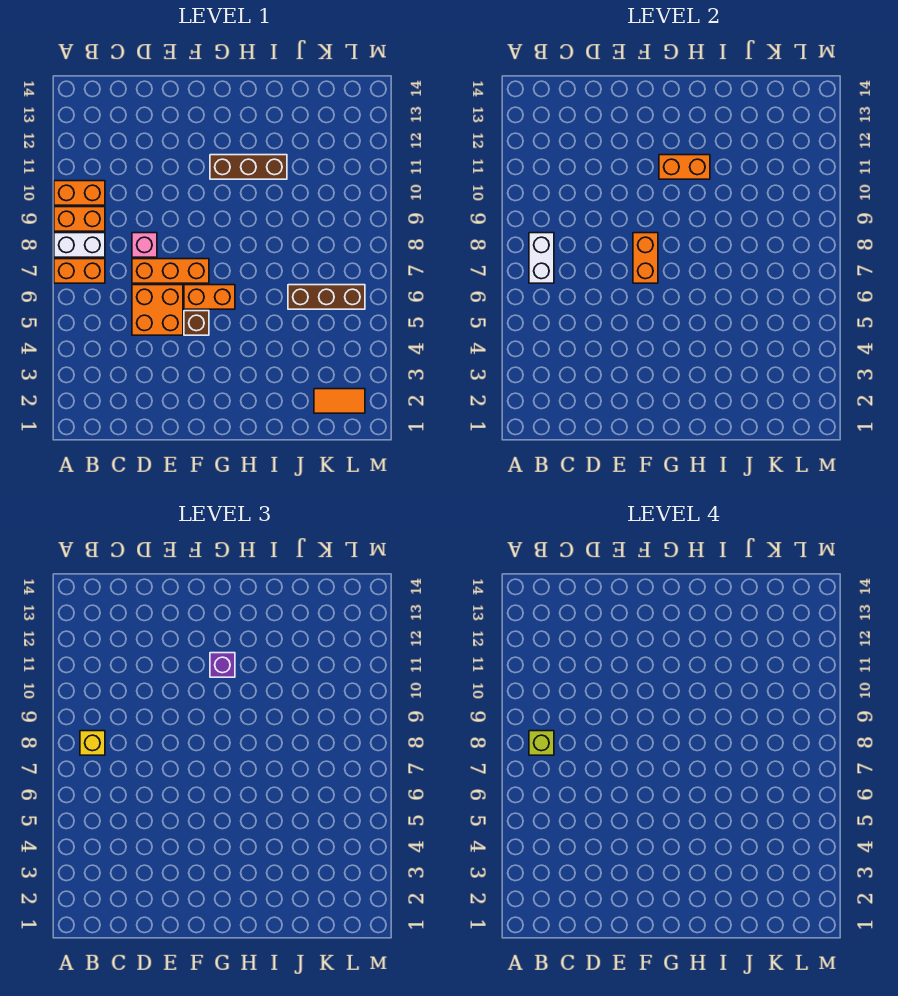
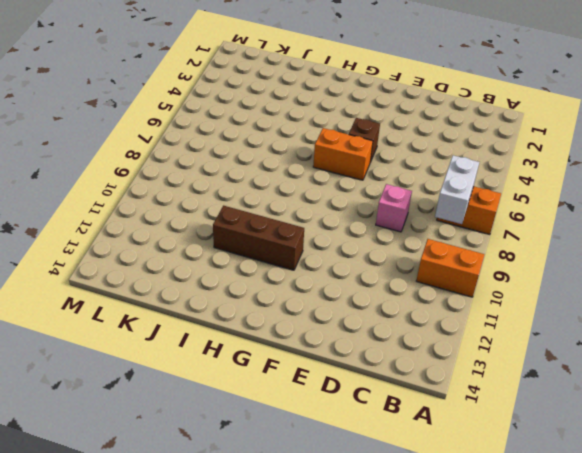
none -> white brick A8:B8 level 1
none -> orange brick A9:B9 level 1
none -> orange brick D5:E6 level 1

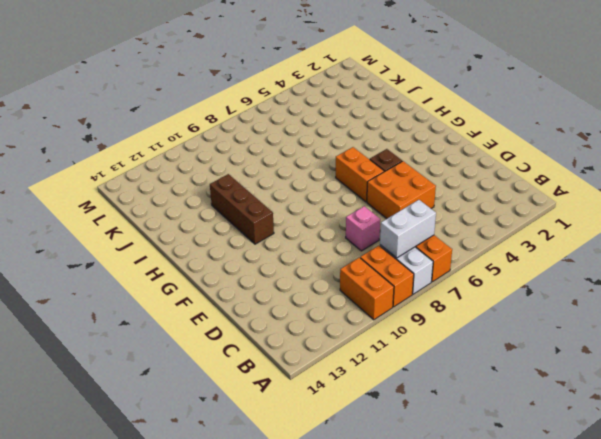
none -> orange brick D7:F7 level 1
none -> brown brick J6:L6 level 1
none -> orange tile K2:L2 level 1

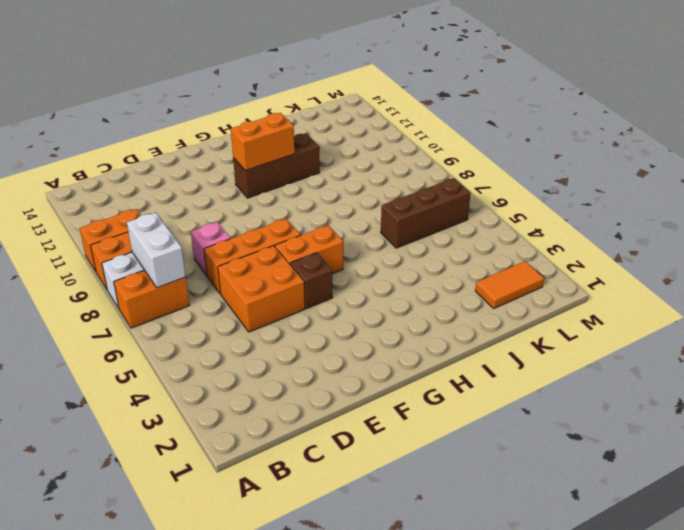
none -> orange brick F7:F8 level 2
none -> yellow brick B8 level 3
none -> purple brick G11 level 3

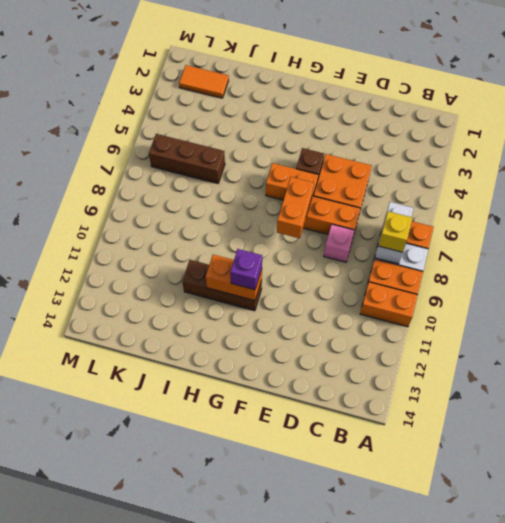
none -> lime brick B8 level 4

